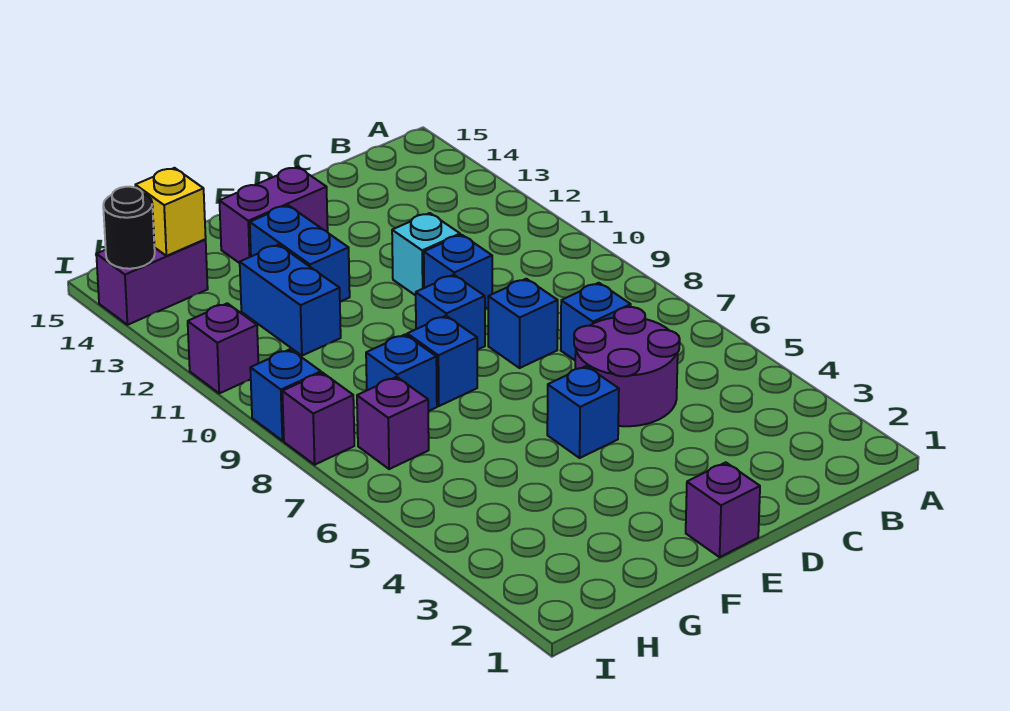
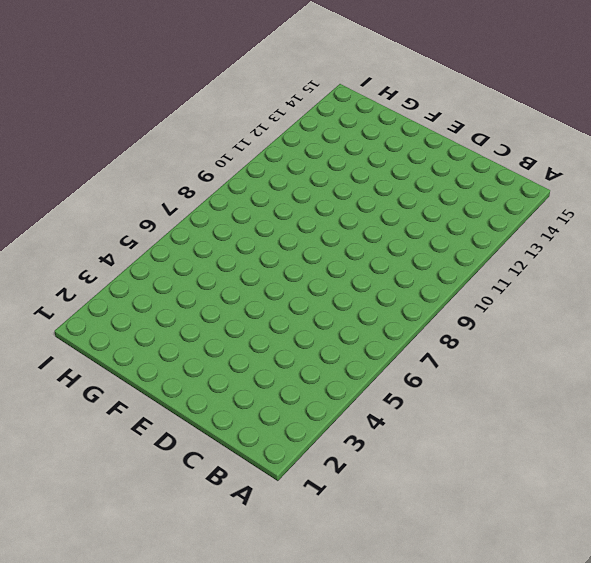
none -> purple round brick C5:D6 level 1
none -> blue brick C7 level 1
none -> blue brick D8 level 1

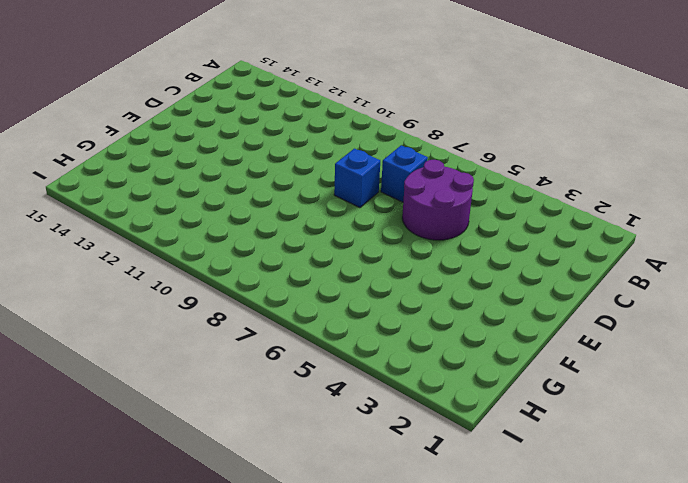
none -> blue brick D10 level 1
none -> cyan brick D11 level 1
none -> purple brick E1 level 1

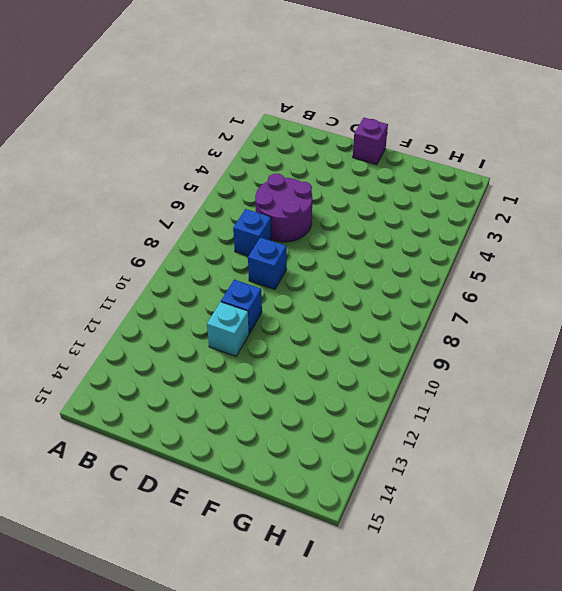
none -> blue brick E5 level 1
none -> blue brick E9 level 1
none -> purple brick E14:F14 level 1

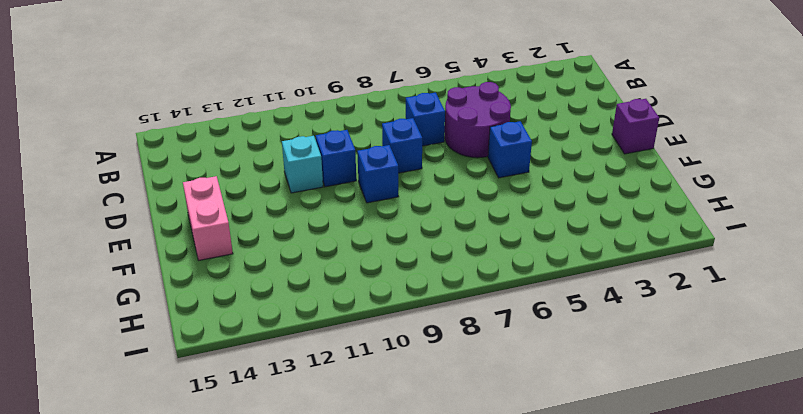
pink brick E14:F14 level 1 -> purple brick E14:F14 level 1
none -> blue brick F8 level 1
none -> blue brick F12:F13 level 1
none -> blue brick G8 level 1

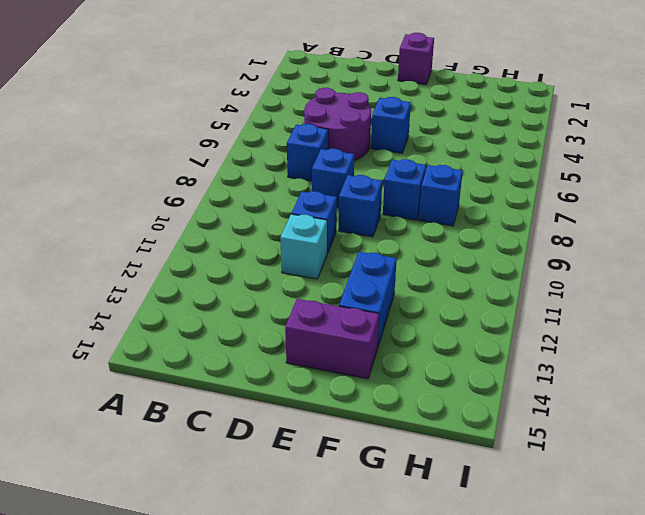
none -> blue brick G11:G12 level 1
none -> purple brick H7 level 1
none -> purple brick H14:I14 level 1

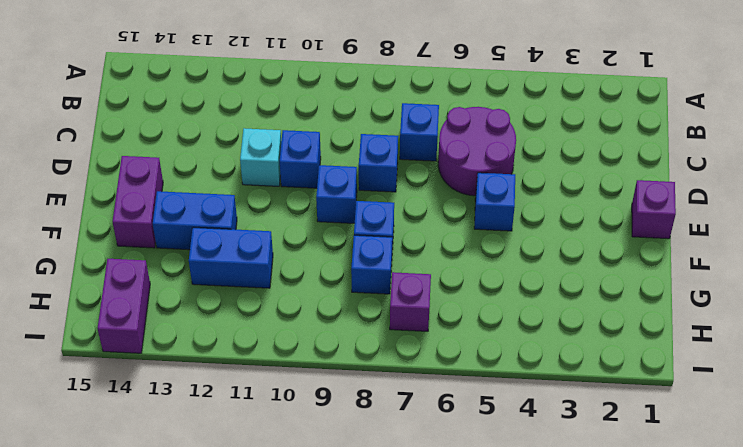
none -> purple brick I8 level 1
none -> blue brick I9 level 1
none -> purple brick I11 level 1

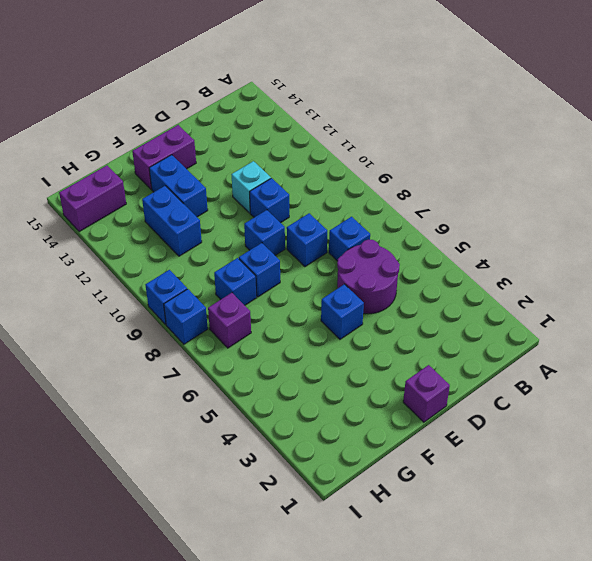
blue brick I8 level 1 -> purple brick I8 level 1
none -> purple brick I11 level 1
none -> yellow brick H14 level 2
none -> black round brick I14 level 2

